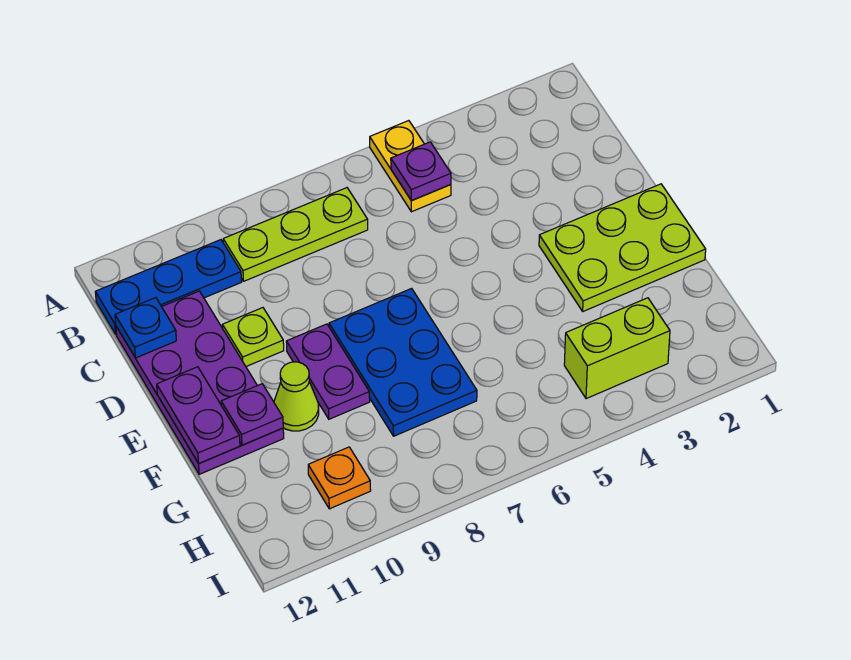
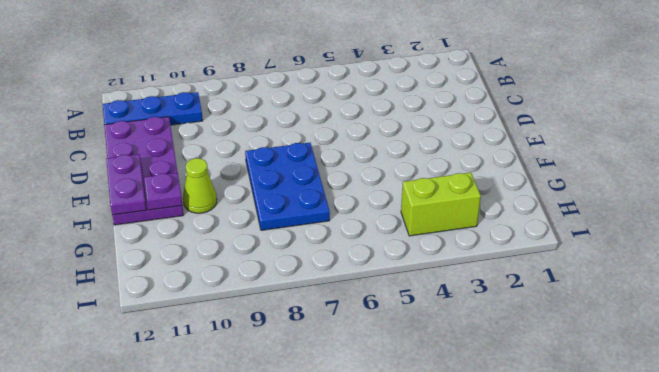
none -> yellow plate A5:B5 level 1
none -> lime plate B7:B9 level 1
none -> lime plate D10 level 1

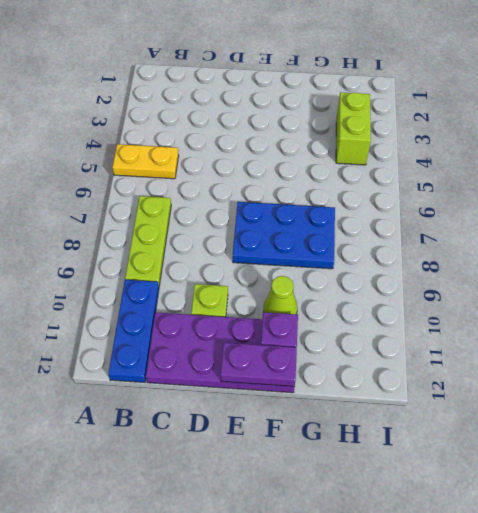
none -> lime plate E1:F3 level 1
none -> purple plate E9:F9 level 1
none -> orange plate H10 level 1

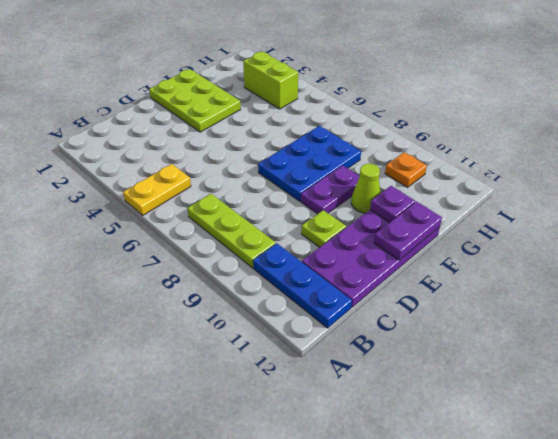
none -> purple plate B5 level 2
none -> blue plate C12 level 2

